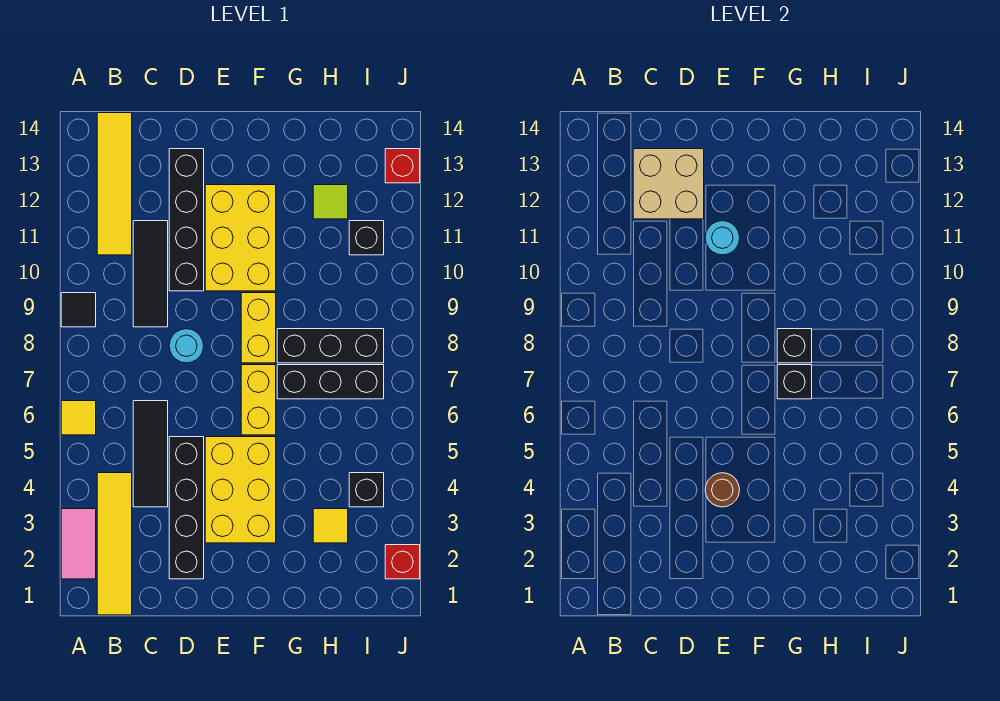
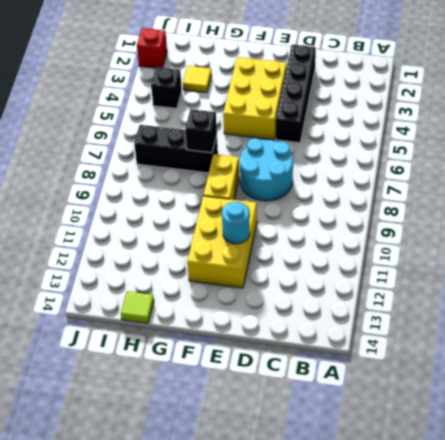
cyan round brick D7:E8 level 1 -> cyan round brick D8 level 1
lime tile H14 level 1 -> lime tile H12 level 1
none -> pink tile A2:A3 level 1
none -> yellow tile A6 level 1
none -> black tile A9 level 1

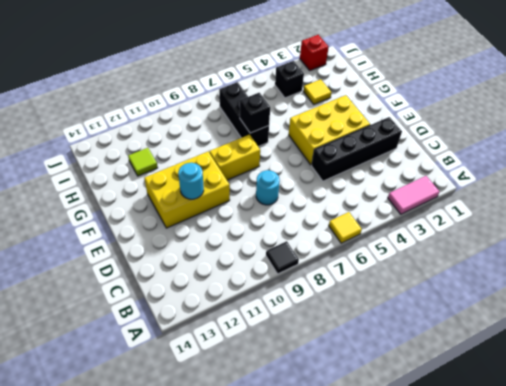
none -> yellow tile B1:B4 level 1
none -> yellow tile B11:B14 level 1
none -> black tile C4:C6 level 1

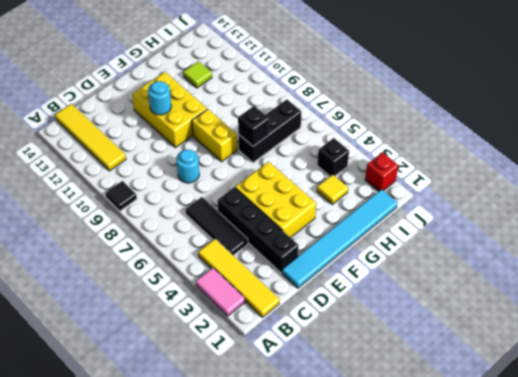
cyan tile D1:I1 level 1 -> none
none -> yellow tile A6 level 1
none -> black tile C9:C11 level 1
none -> black brick D10:D13 level 1

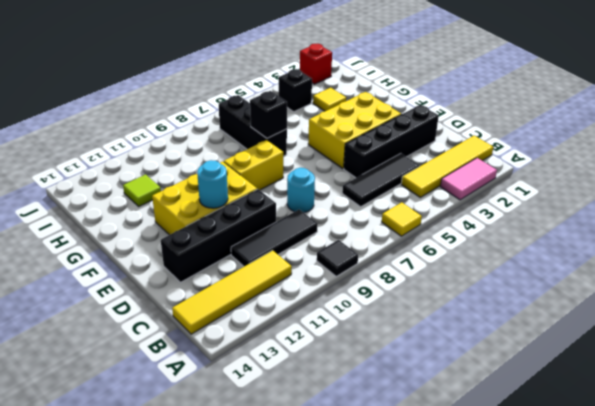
none -> yellow brick F6:F7 level 1
none -> black brick G8:I8 level 1
none -> black brick I11 level 1

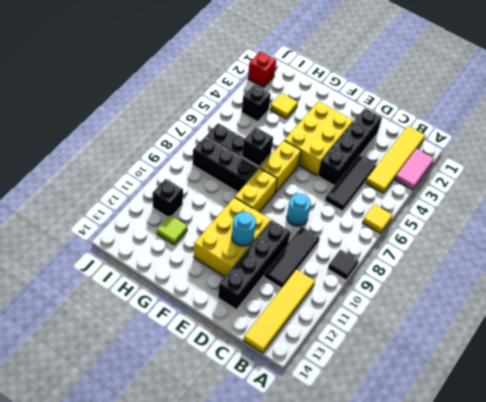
none -> red brick J13 level 1
none -> tan brick C12:D13 level 2
none -> brown round brick E4 level 2

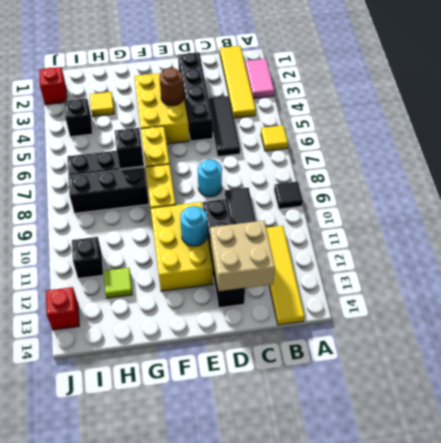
none -> black brick G8 level 2

